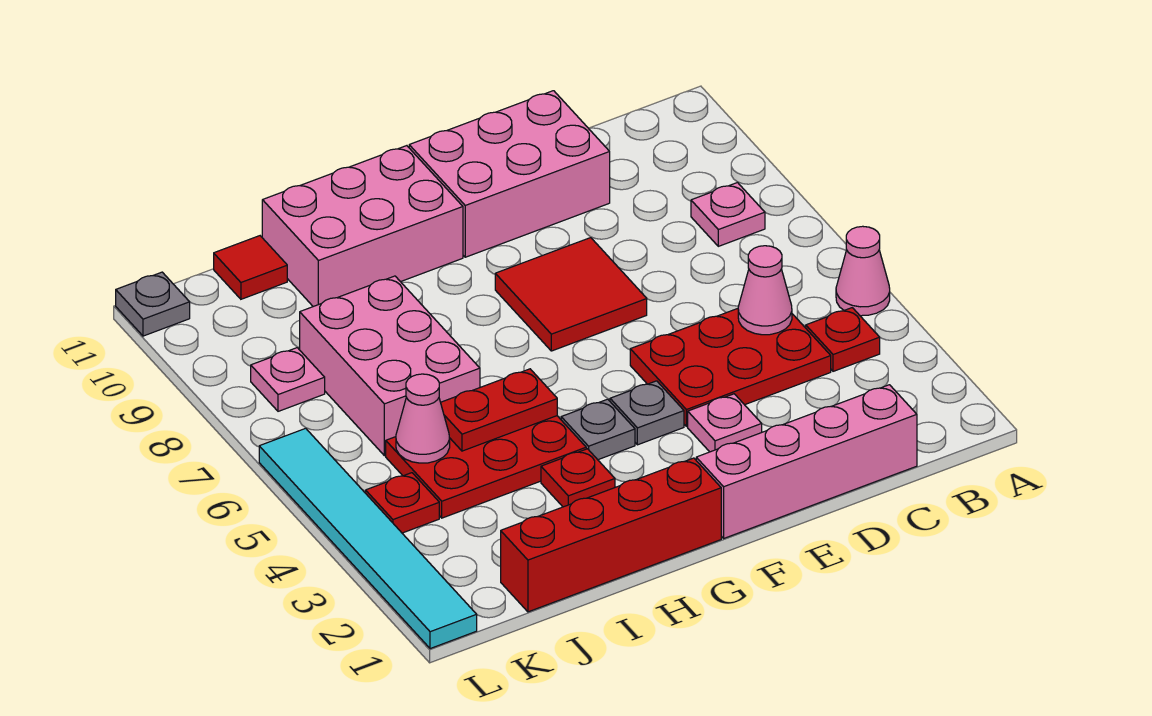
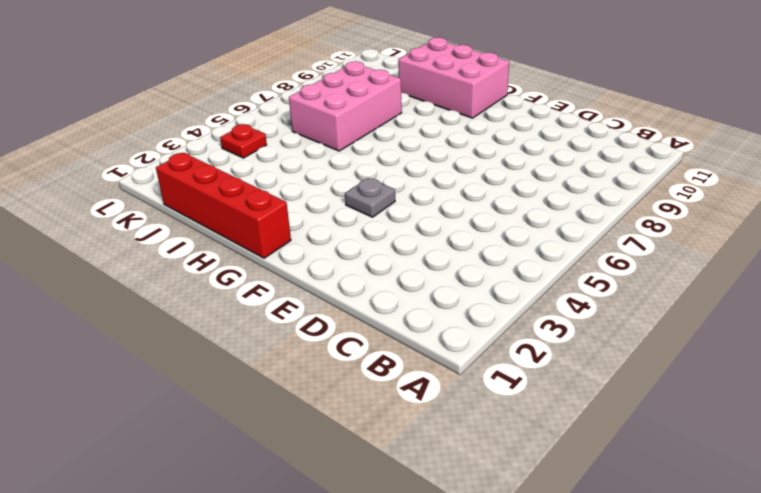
none -> pink cone A5 level 1
none -> red plate B4 level 1
none -> pink plate B8 level 1

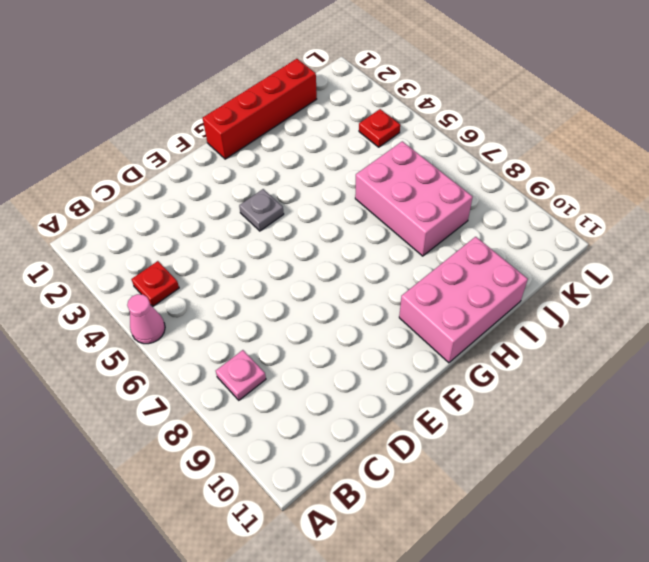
none -> pink brick C1:F1 level 1
none -> red plate C4:E5 level 1
none -> pink brick D10:F11 level 1

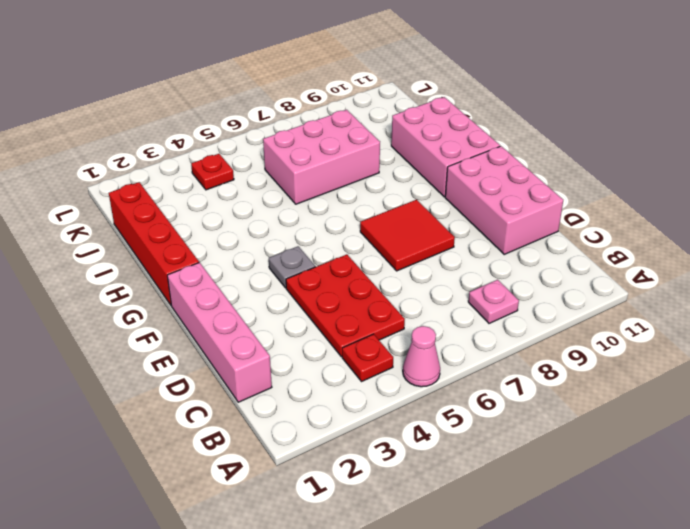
none -> pink plate E3 level 1
none -> grey plate G4 level 1
none -> red plate H3 level 1

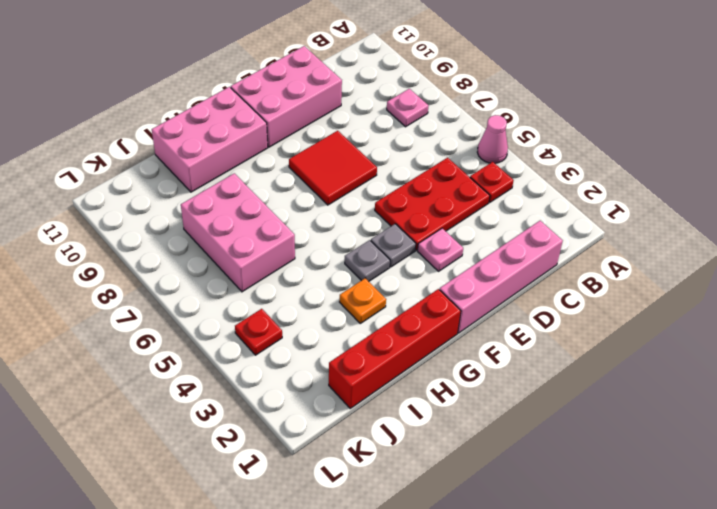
orange plate H3 level 1 -> red plate H3 level 1
none -> red plate H4:J5 level 1
none -> red tile J11 level 1
none -> pink plate K8 level 1

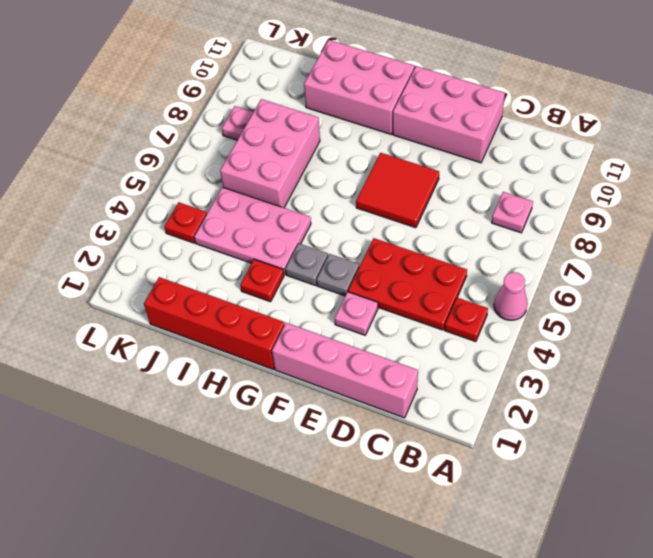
pink plate H4:J5 level 1 -> red plate H4:J5 level 1
none -> red tile J11 level 1
none -> cyan tile L1:L6 level 1
none -> grey plate L11 level 1

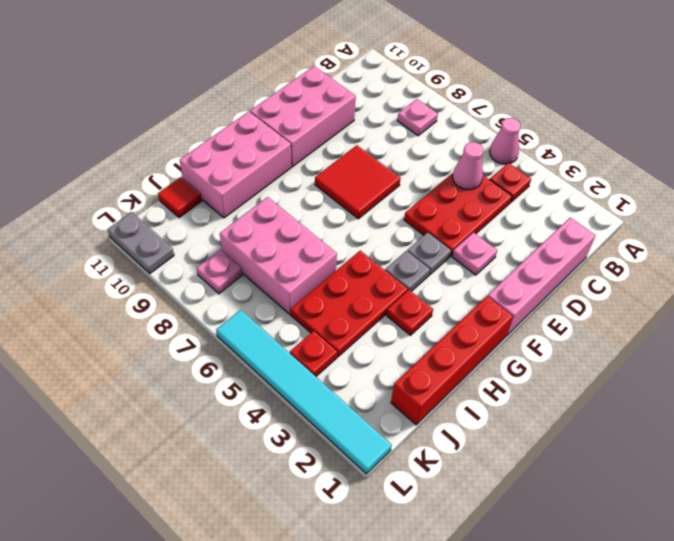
grey plate L10:L11 level 1 -> grey plate L11 level 1
none -> red plate H5:I5 level 2
none -> pink cone J5 level 2

